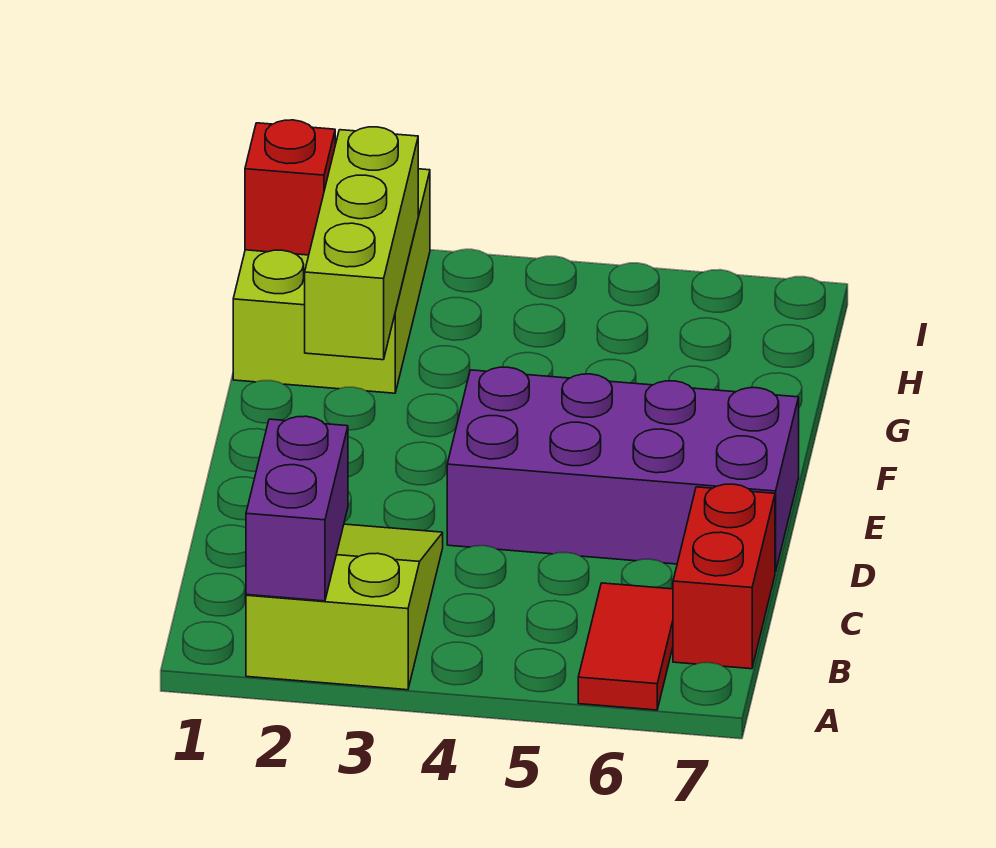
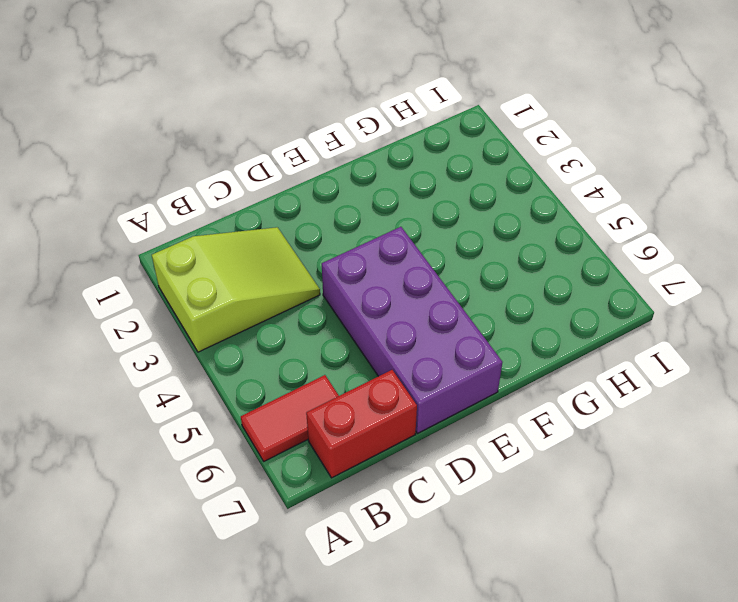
none -> lime brick G1:I2 level 1
none -> purple brick A2:B2 level 2

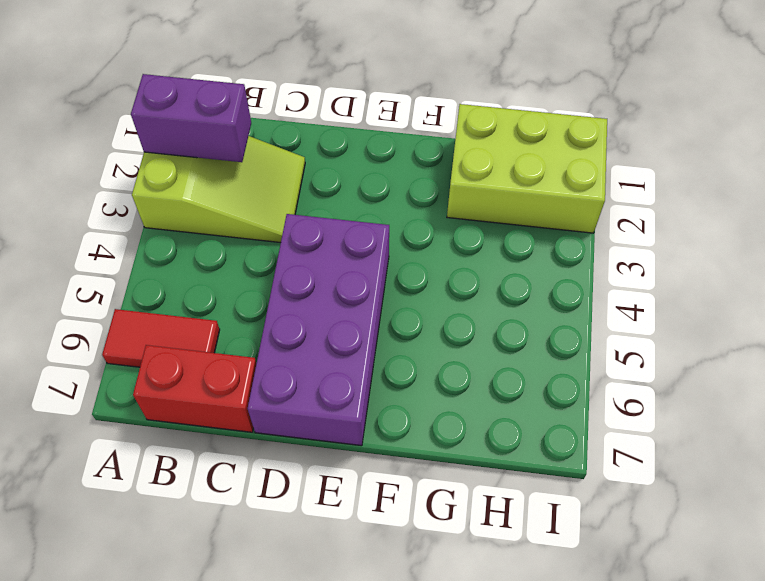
none -> lime brick F2:H2 level 2
none -> red brick H1 level 2

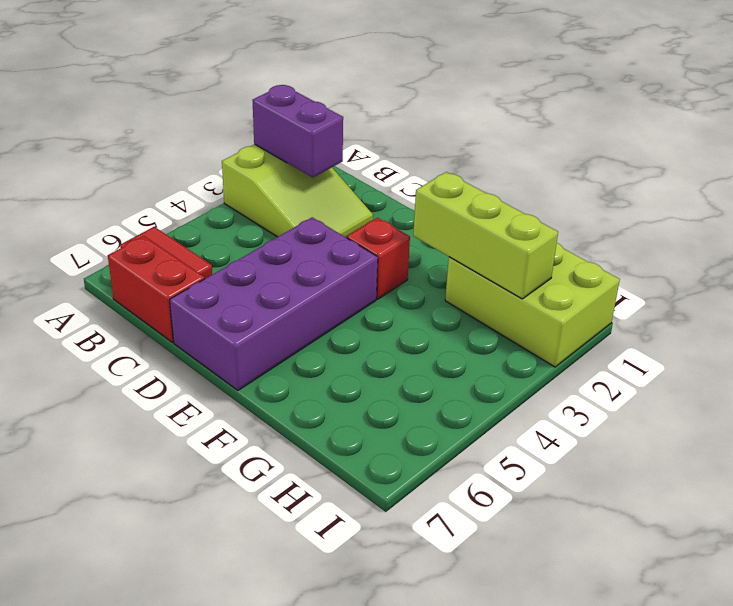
red brick E3 level 1 -> red brick H1 level 2

